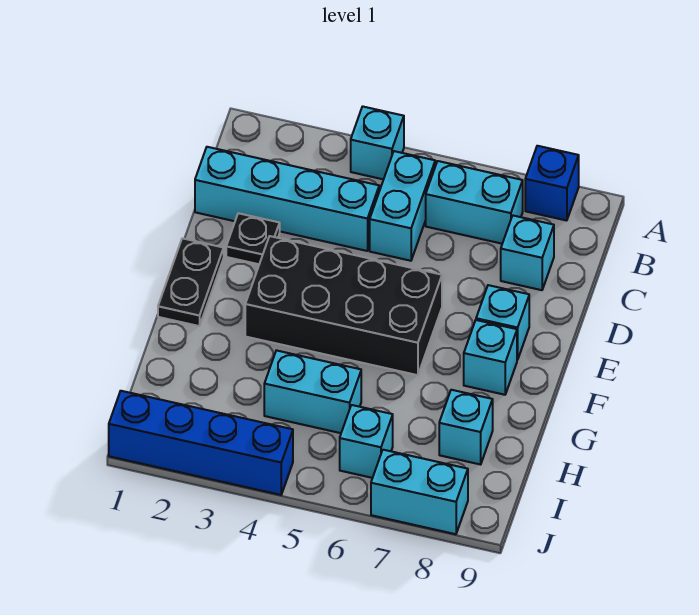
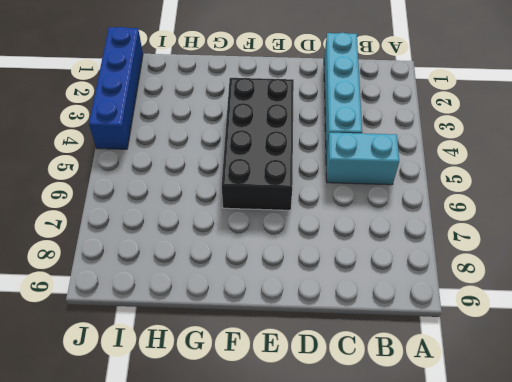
none -> cyan brick A4 level 1
none -> blue brick A8 level 1
none -> cyan brick B6:B7 level 1

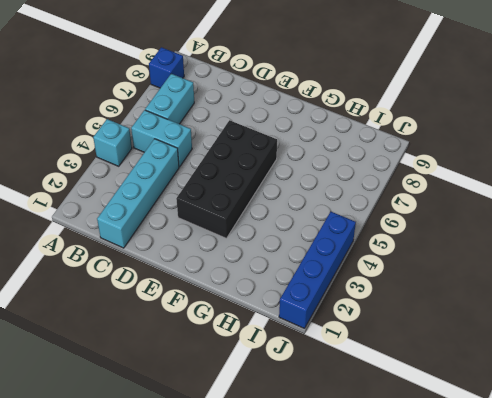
none -> cyan brick C8 level 1
none -> black plate D2 level 1
none -> black plate E1:F1 level 1

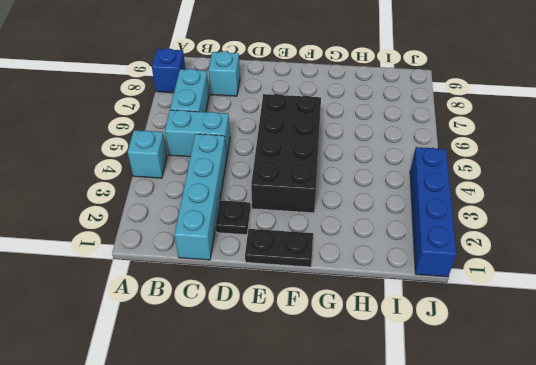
none -> cyan brick E8 level 1
none -> cyan brick F8 level 1
none -> cyan brick H4:H5 level 1

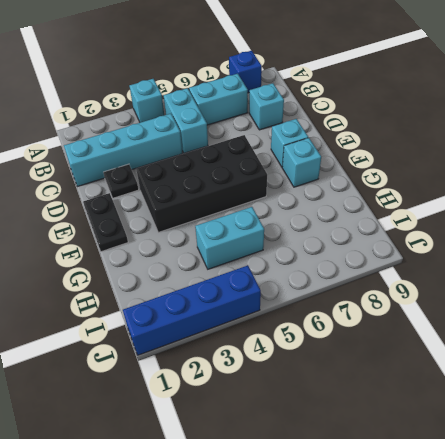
none -> cyan brick H8 level 1
none -> cyan brick I6 level 1
none -> cyan brick J7:J8 level 1

